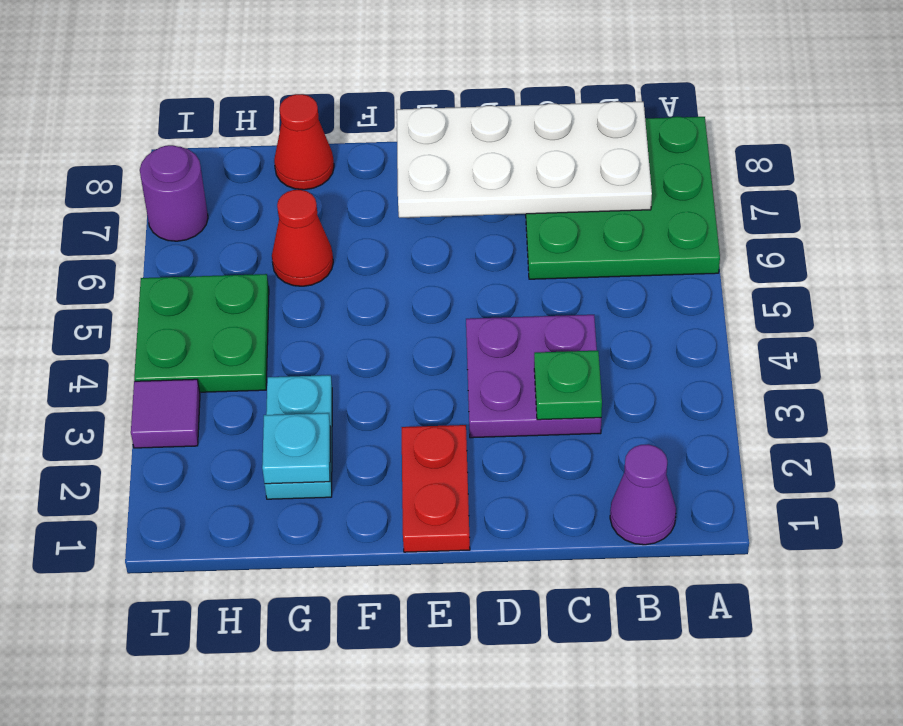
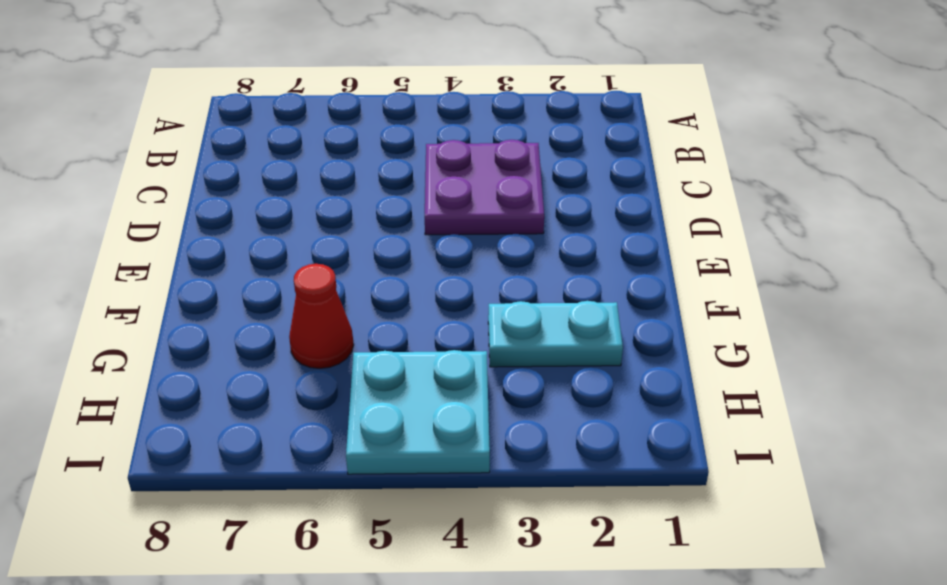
cyan plate H4:I5 level 1 -> green plate H4:I5 level 1
none -> green plate A6:C8 level 1
none -> purple cone B1 level 1
none -> red plate E1:E2 level 1

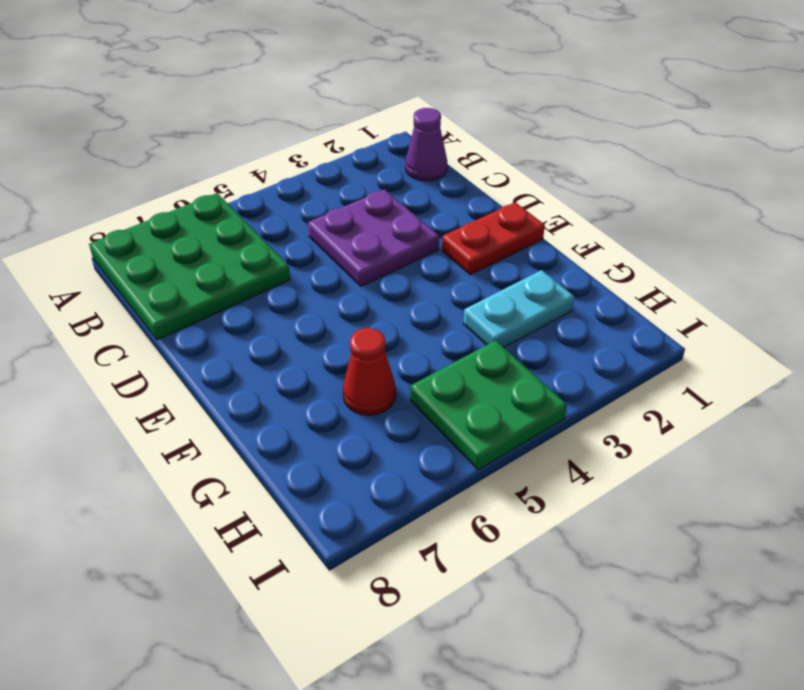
none -> red cone G8 level 1
none -> purple tile I3 level 1
none -> purple round brick I7 level 1

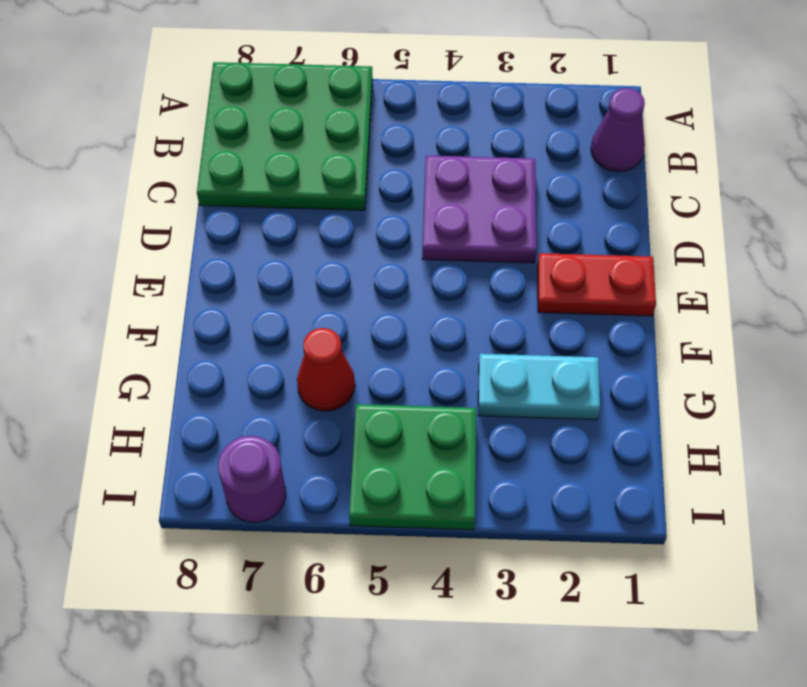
none -> red cone G8 level 1
none -> purple tile I3 level 1
none -> white plate B7:E8 level 2

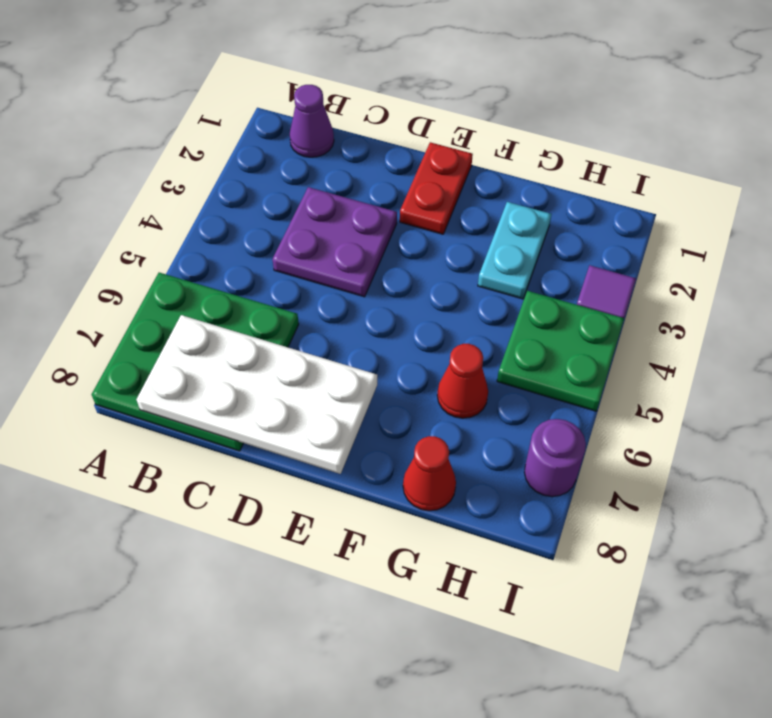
none -> green plate C3 level 2
none -> cyan plate G2 level 2

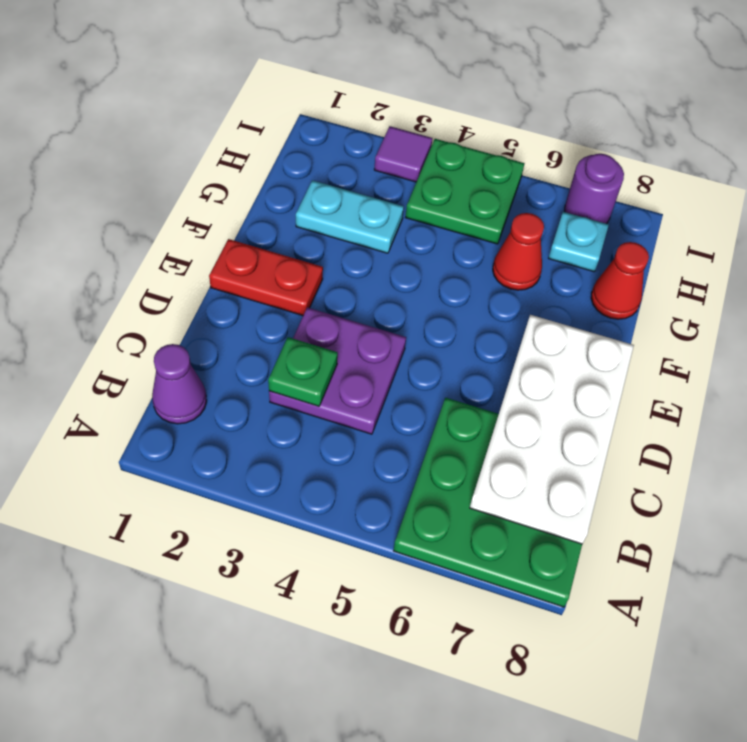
cyan plate H7 level 1 -> cyan plate G2 level 2

